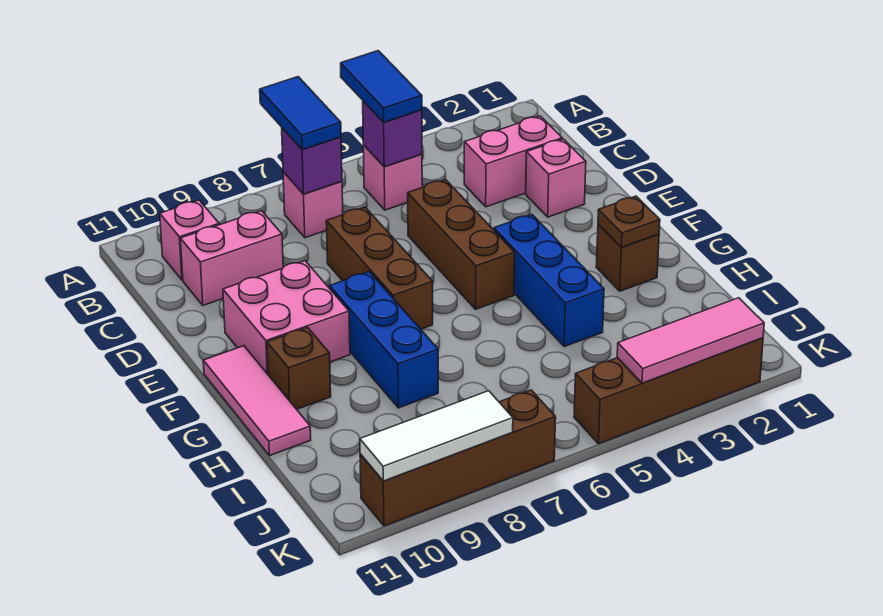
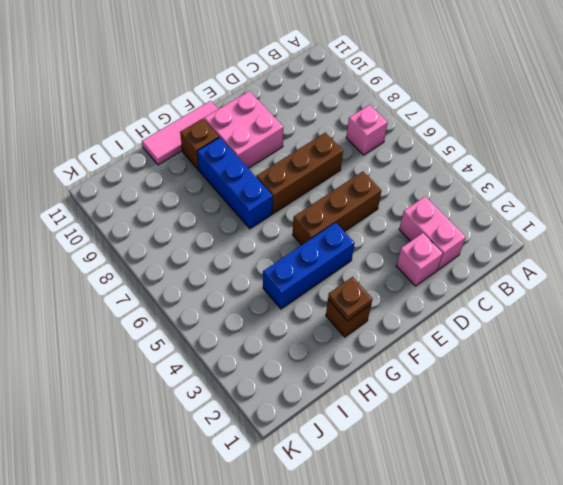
blue brick G7:G9 level 1 -> blue brick F8:H8 level 1
none -> pink brick B5 level 1
none -> pink brick B10 level 1
none -> pink brick C9:C10 level 1

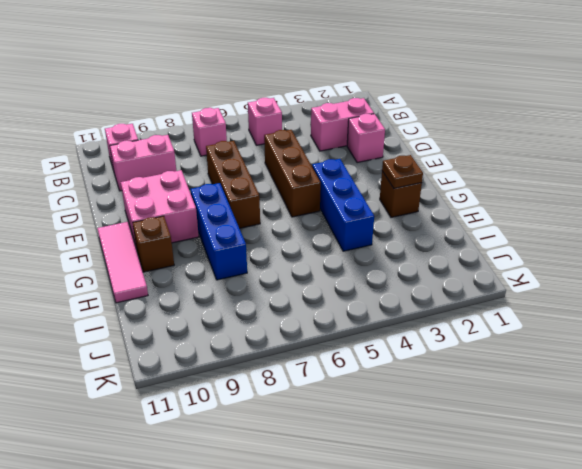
none -> brown brick K2:K5 level 1
none -> brown brick K7:K10 level 1
none -> purple brick B5 level 2

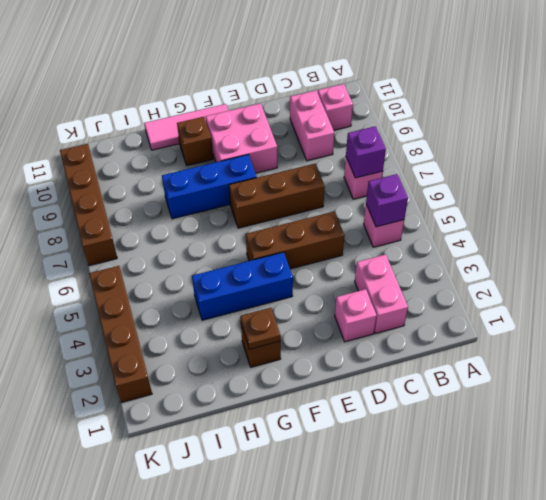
none -> pink tile K2:K4 level 2
none -> white tile K8:K10 level 2
none -> blue tile A5:B5 level 3

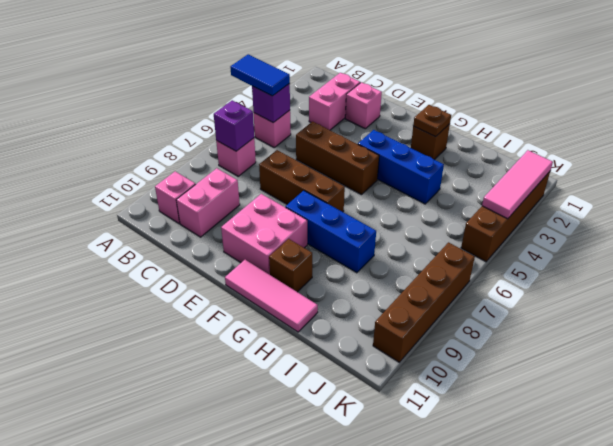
none -> white tile K8:K10 level 2
none -> blue tile A7:B7 level 3

